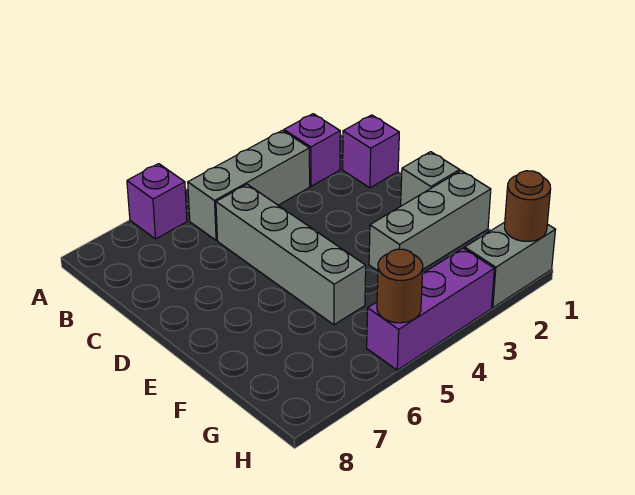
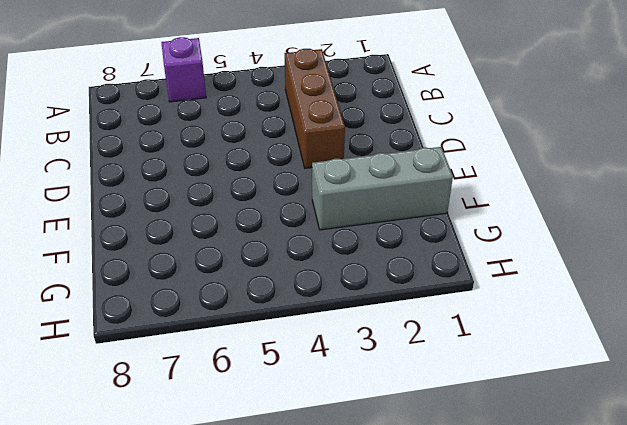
brown brick B3:D3 level 1 -> grey brick B3:B5 level 1
none -> purple brick B2 level 1
none -> purple brick C1 level 1

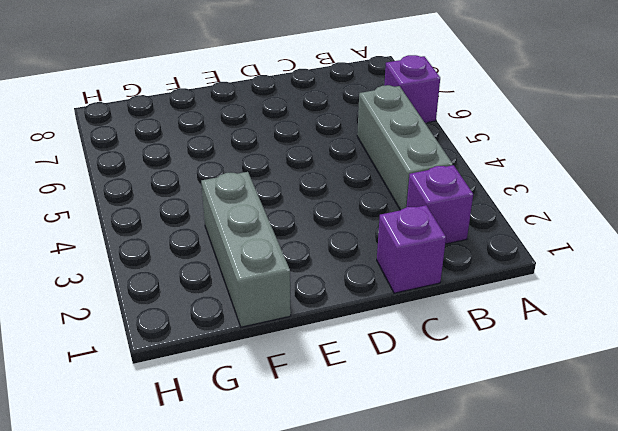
none -> grey brick C5:F5 level 1
none -> grey brick E1 level 1

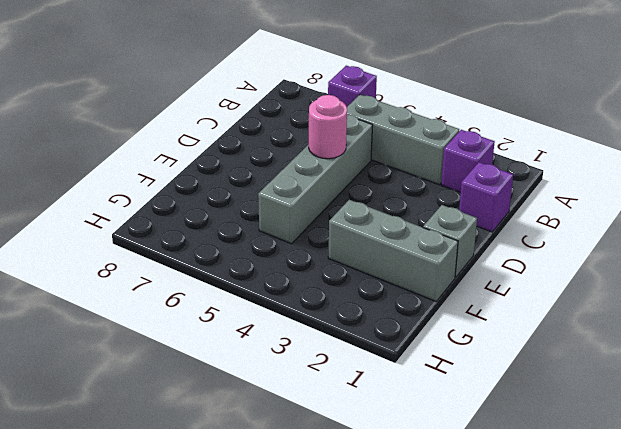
pink round brick D5 level 2 -> none
none -> grey brick H1:H2 level 1
none -> purple brick H3:H5 level 1

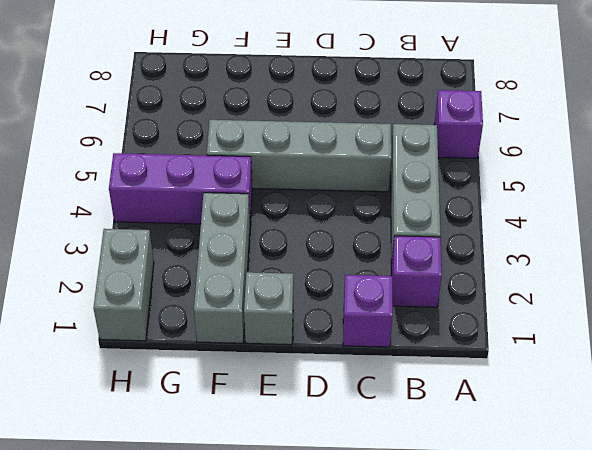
purple brick F4:H4 level 1 -> purple brick H3:H5 level 1
none -> brown round brick H1 level 2
none -> brown round brick H5 level 2

